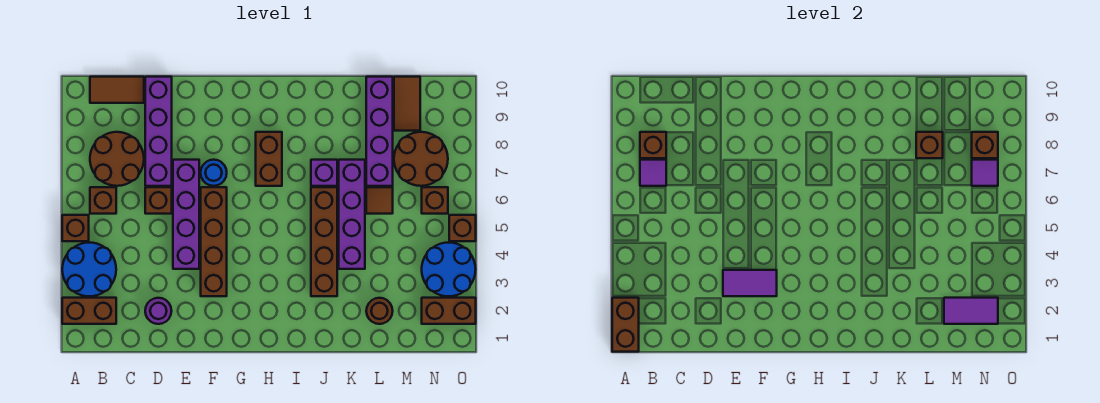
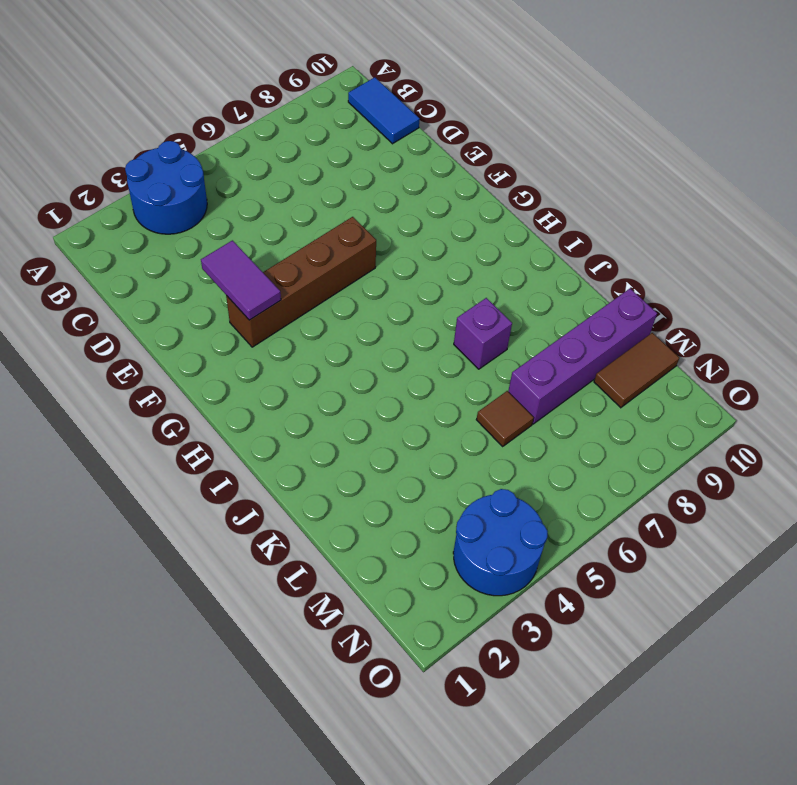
blue tile B10:C10 level 1 -> brown tile B10:C10 level 1
none -> brown brick A2:B2 level 1
none -> brown brick A5 level 1
none -> brown brick B6 level 1
none -> brown round brick B7:C8 level 1

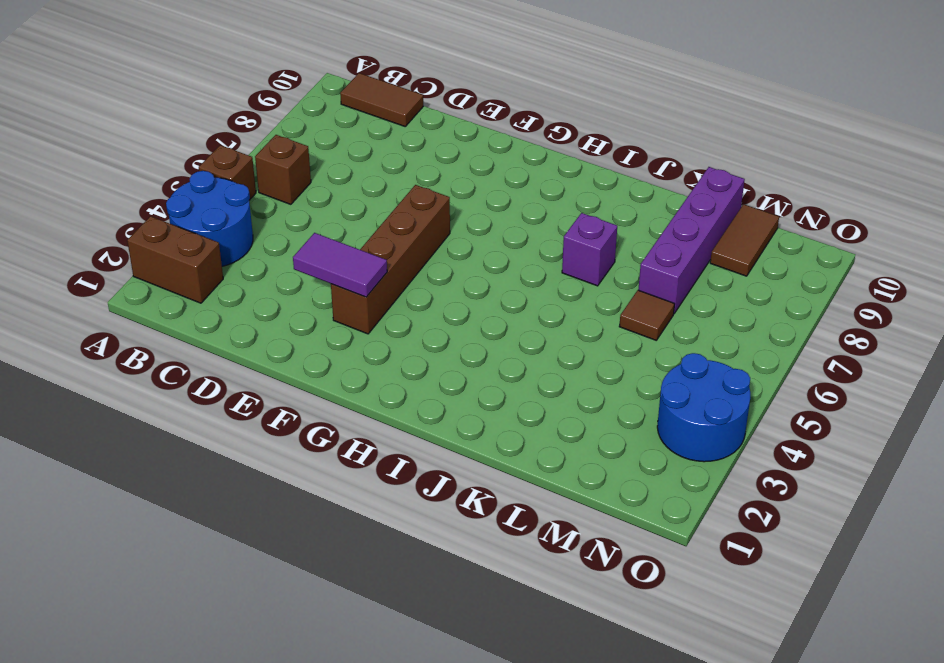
none -> brown round brick B7:C8 level 1
none -> purple round brick D2 level 1
none -> brown brick D6 level 1
none -> purple brick D7:D10 level 1

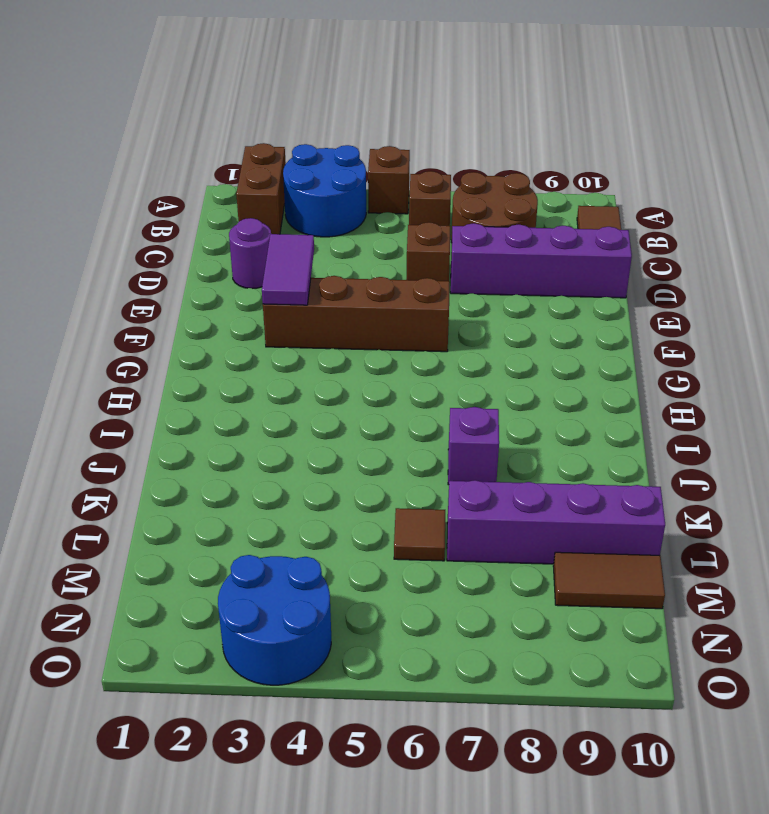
none -> purple brick E4:E7 level 1
none -> blue round brick F7 level 1
none -> brown brick H7:H8 level 1
none -> brown brick J3:J6 level 1

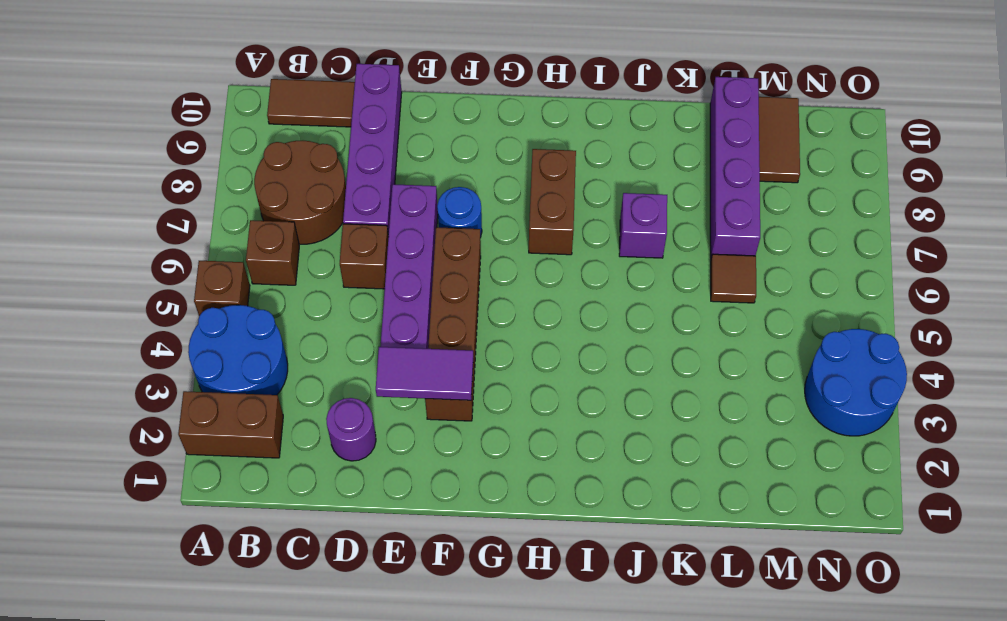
none -> brown brick J3:J6 level 1
none -> purple brick K4:K7 level 1
none -> brown round brick L2 level 1
none -> brown round brick M7:N8 level 1

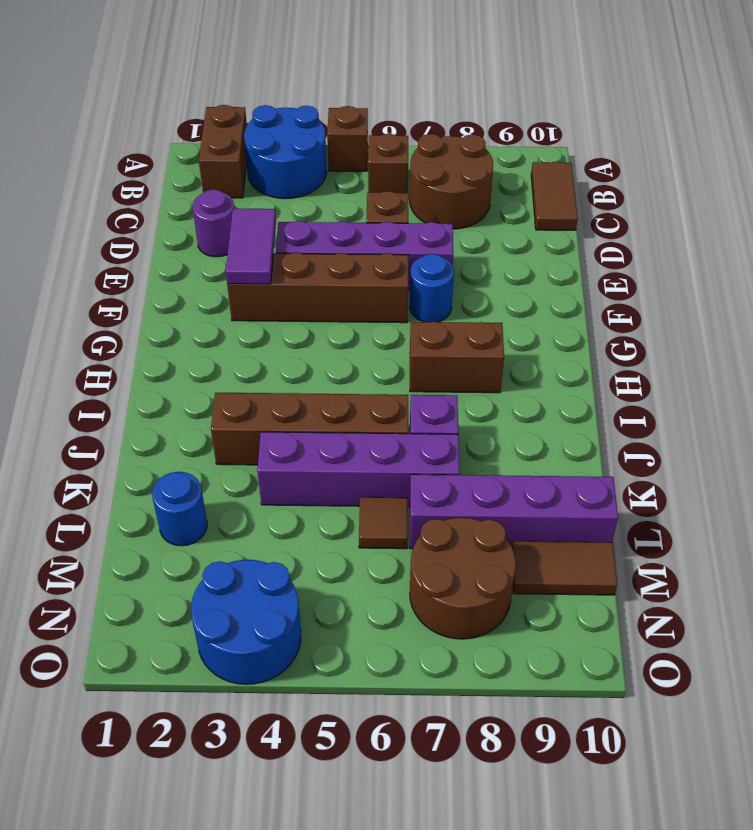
blue round brick L2 level 1 -> brown round brick L2 level 1
none -> purple brick D7:D10 level 1
none -> brown brick N2:O2 level 1
none -> brown brick N6 level 1
none -> brown brick O5 level 1

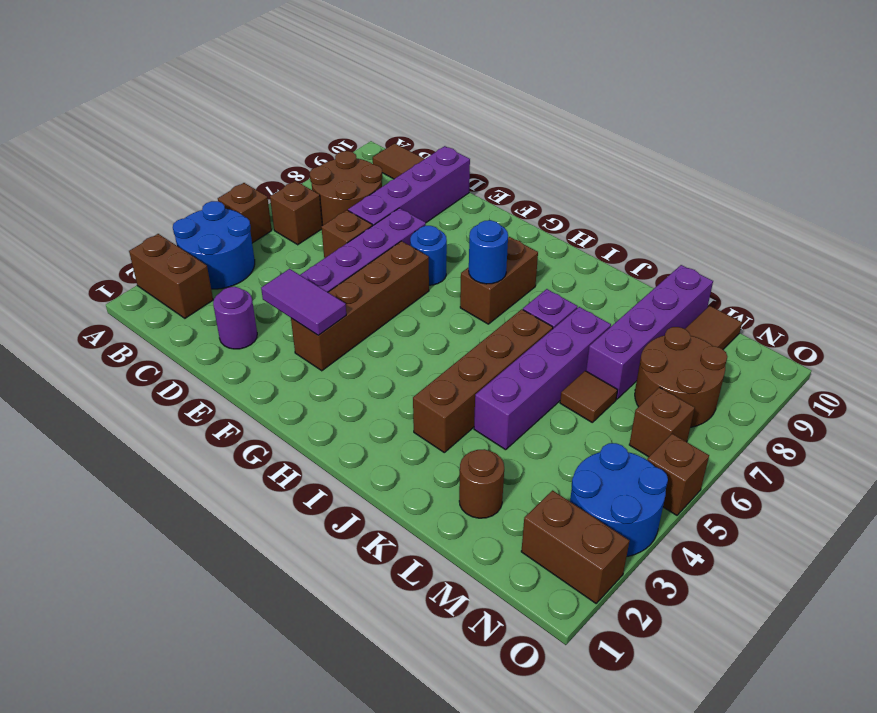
blue round brick H7 level 2 -> none
none -> brown brick A1:A2 level 2
none -> purple tile B7 level 2
none -> brown brick B8 level 2
none -> brown brick L8 level 2

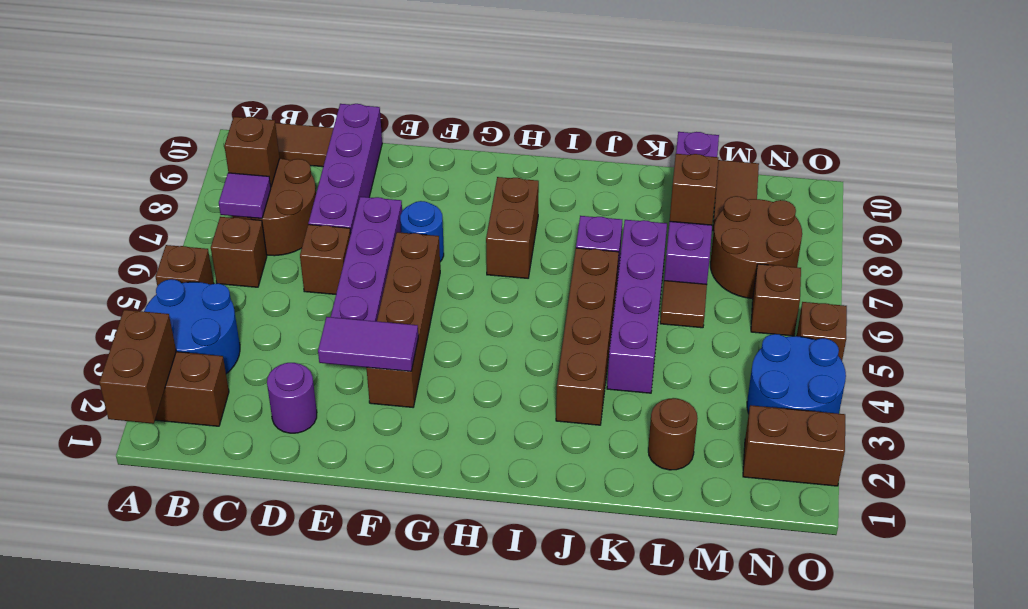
none -> purple tile M2:N2 level 2
none -> purple tile N7 level 2
none -> brown brick N8 level 2

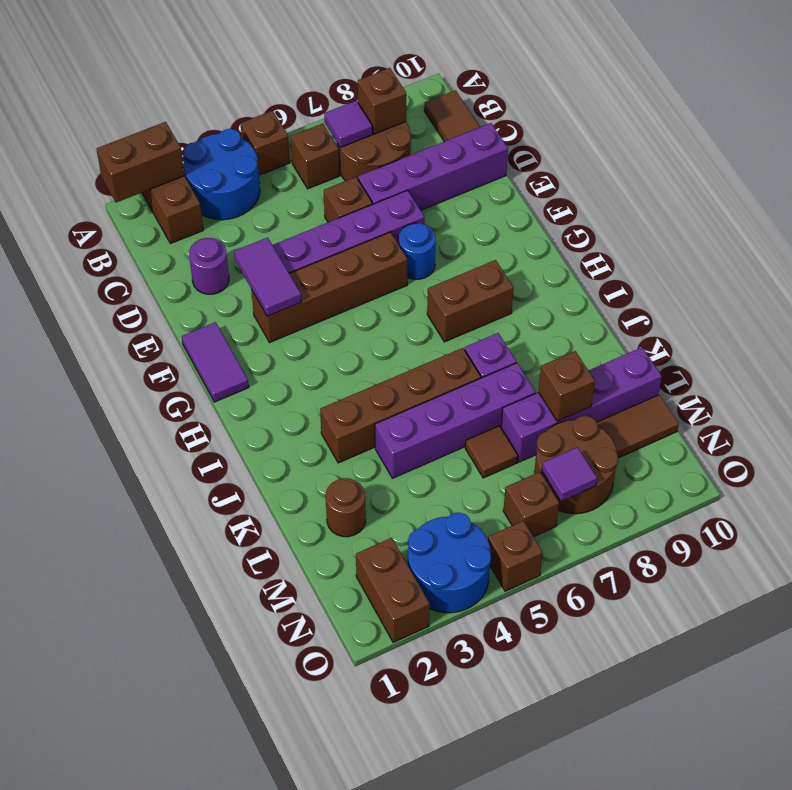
purple tile F1:G1 level 1 -> purple tile M2:N2 level 2
none -> brown brick N8 level 2

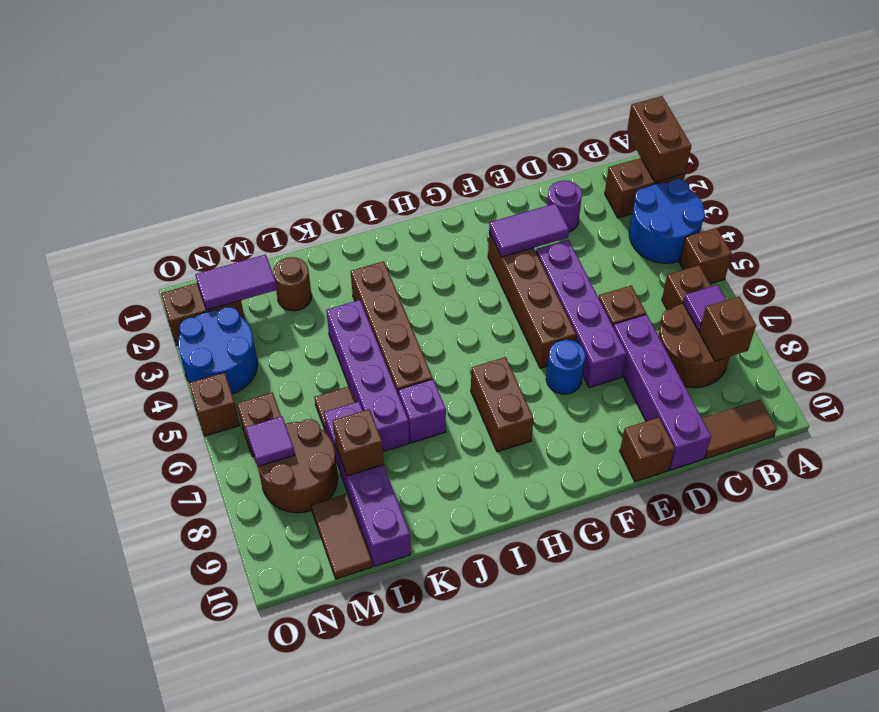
brown brick E10 level 1 -> brown brick N8 level 2

